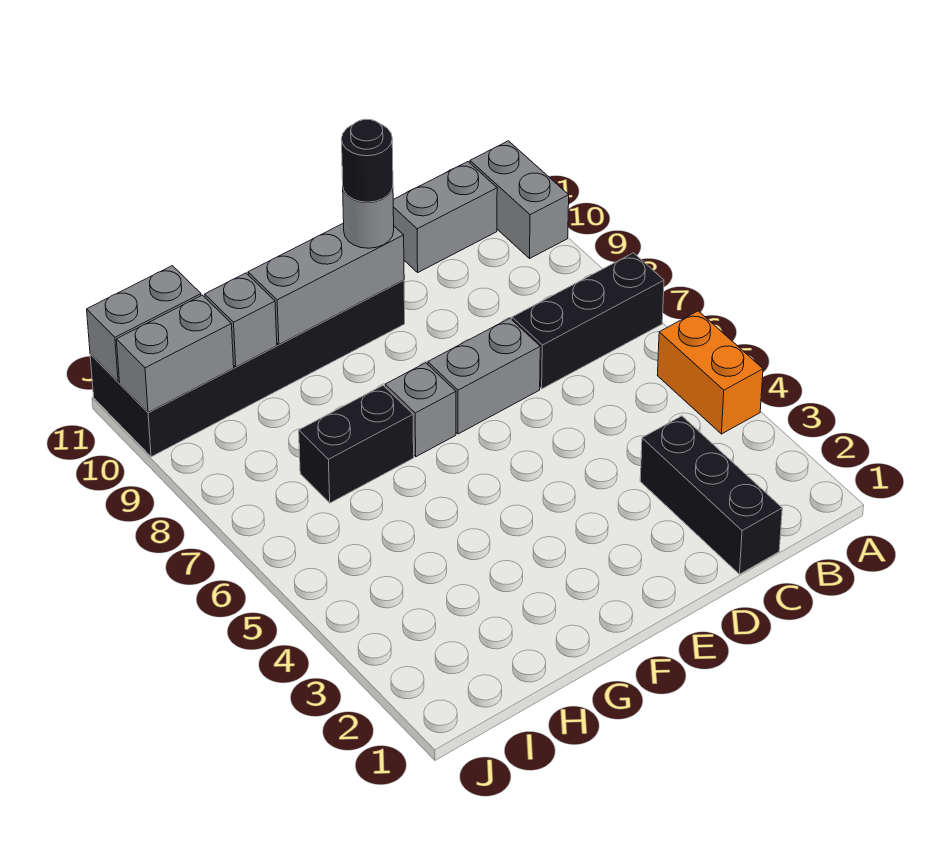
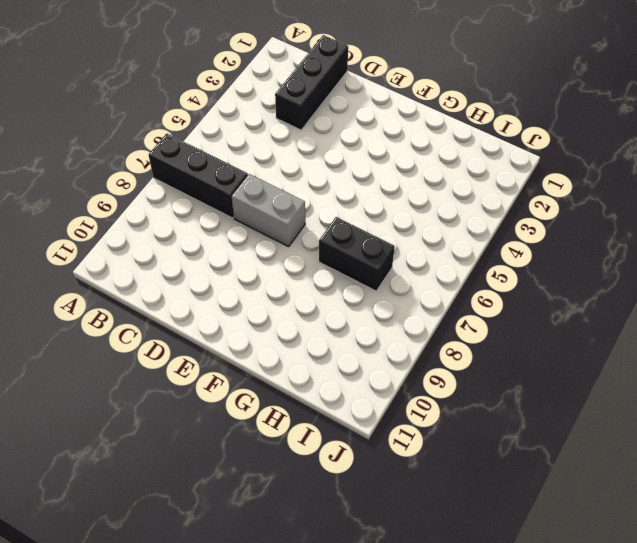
none -> orange brick A4:A5 level 1
none -> grey brick A10:A11 level 1
none -> grey brick B11:C11 level 1

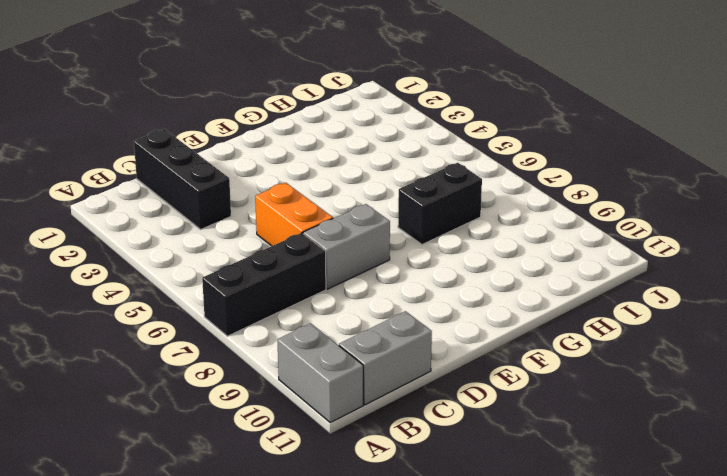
orange brick D5:D6 level 1 -> orange brick A4:A5 level 1
none -> black brick E10:J11 level 1
none -> grey brick F7 level 1
none -> grey brick E10:G10 level 2

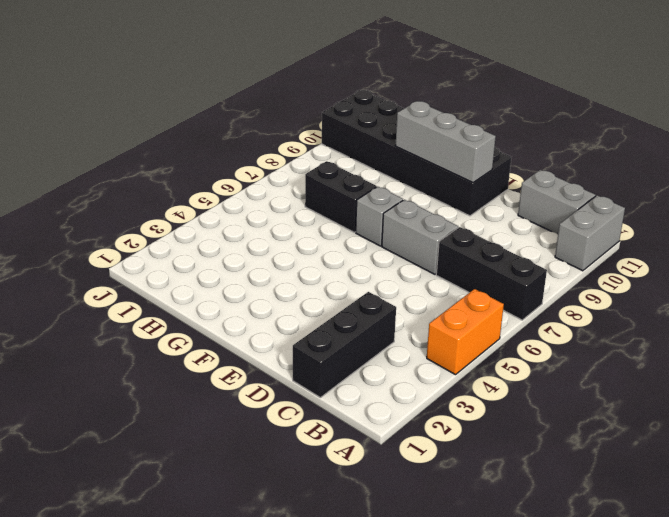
none -> grey brick H10 level 2
none -> grey brick I10:J10 level 2
none -> grey brick I11:J11 level 2

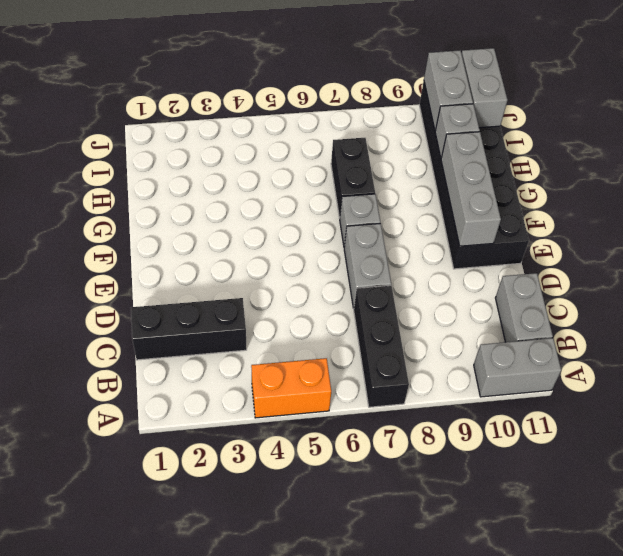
none -> grey round brick E10 level 3
none -> black round brick E10 level 4

